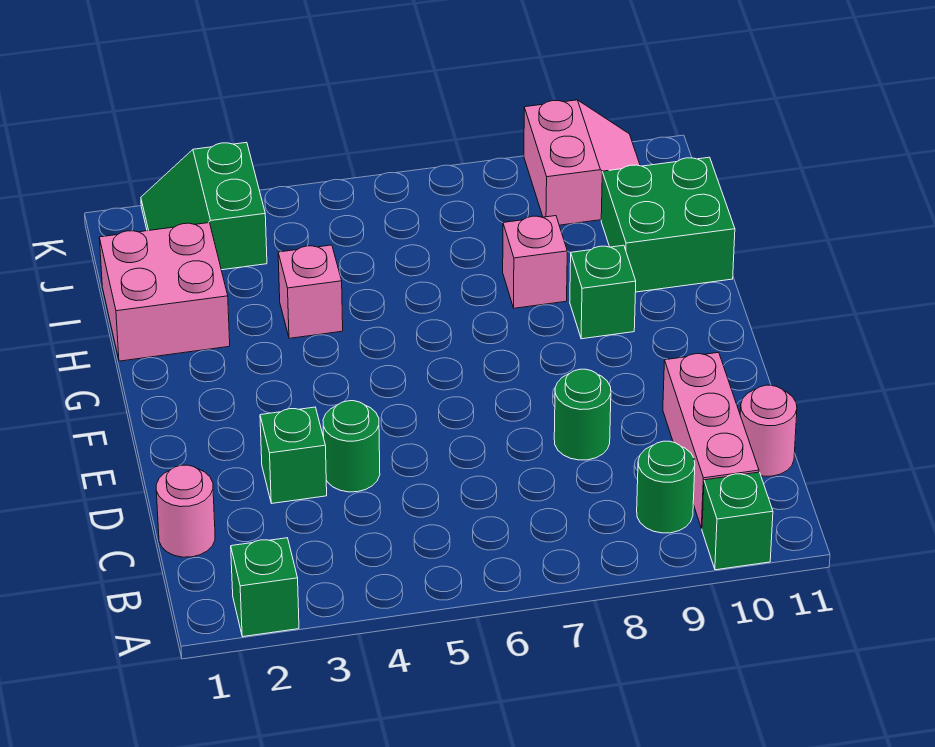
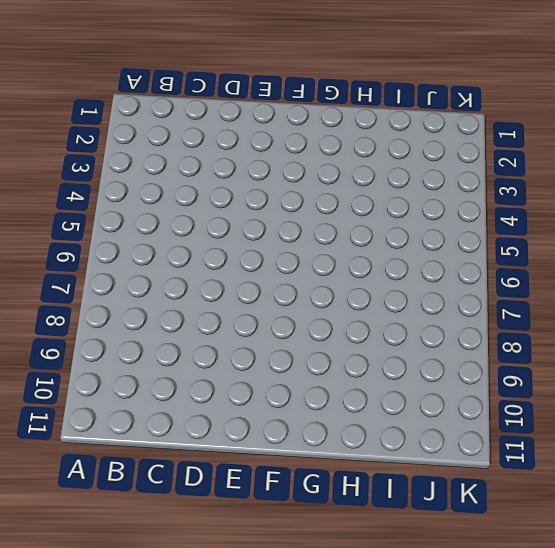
none -> green brick A2 level 1
none -> green brick A10 level 1
none -> green round brick B9 level 1

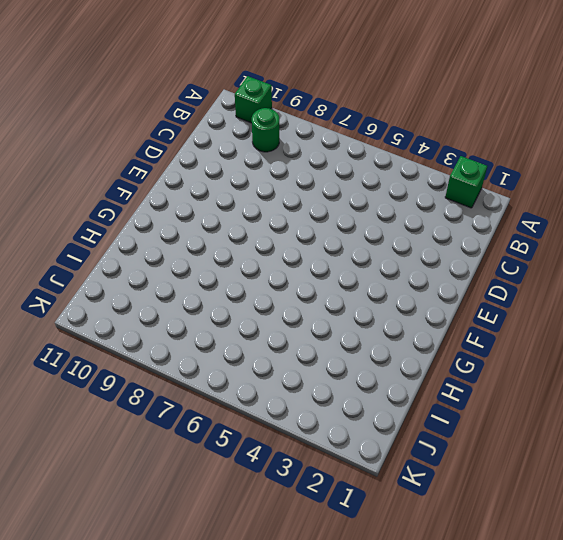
none -> pink brick B10:D10 level 1
none -> pink round brick C1 level 1
none -> pink round brick C11 level 1

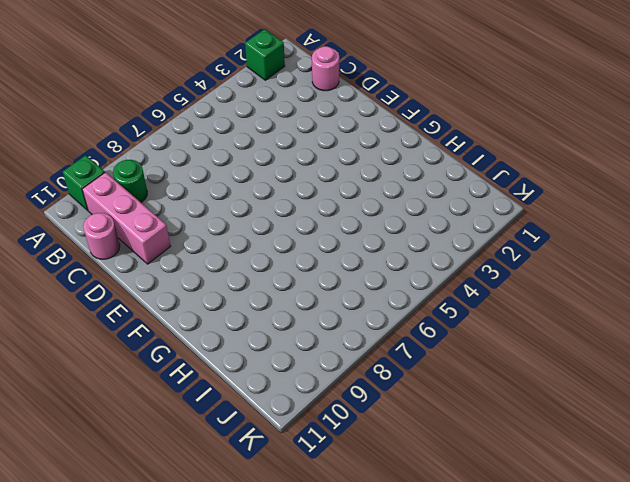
none -> green brick D3 level 1
none -> green round brick D4 level 1
none -> green round brick D8 level 1

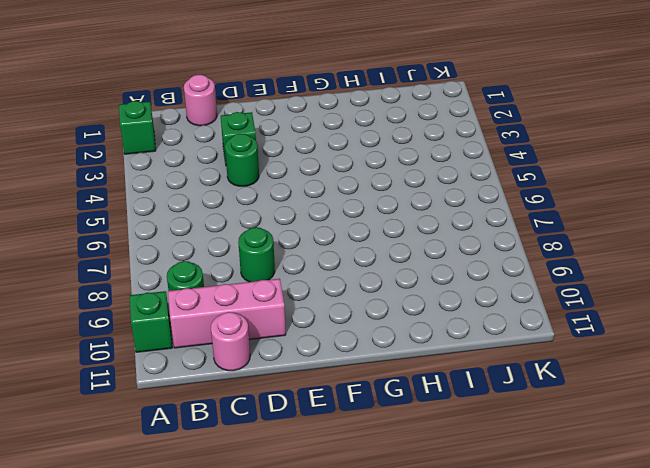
none -> green brick G9 level 1
none -> pink brick H1:I2 level 1
none -> pink brick H4 level 1

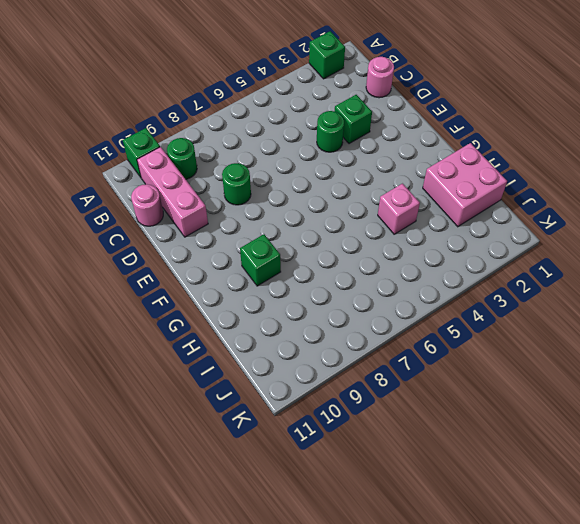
none -> pink brick H8 level 1
none -> green brick H10:I11 level 1
none -> green slope J2:K3 level 1 top 3

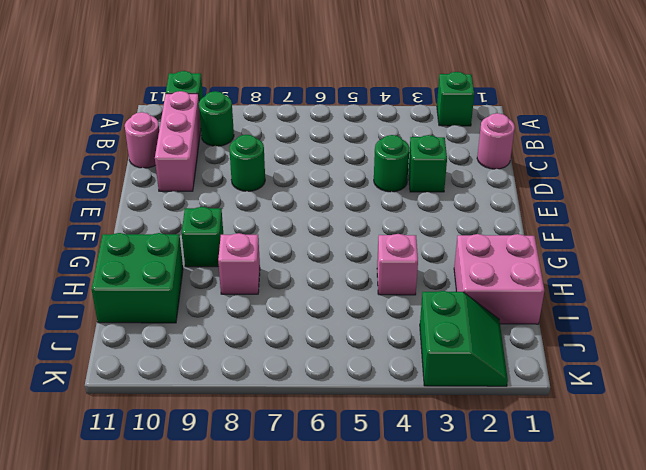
none -> pink slope J9:K10 level 1 top 9

